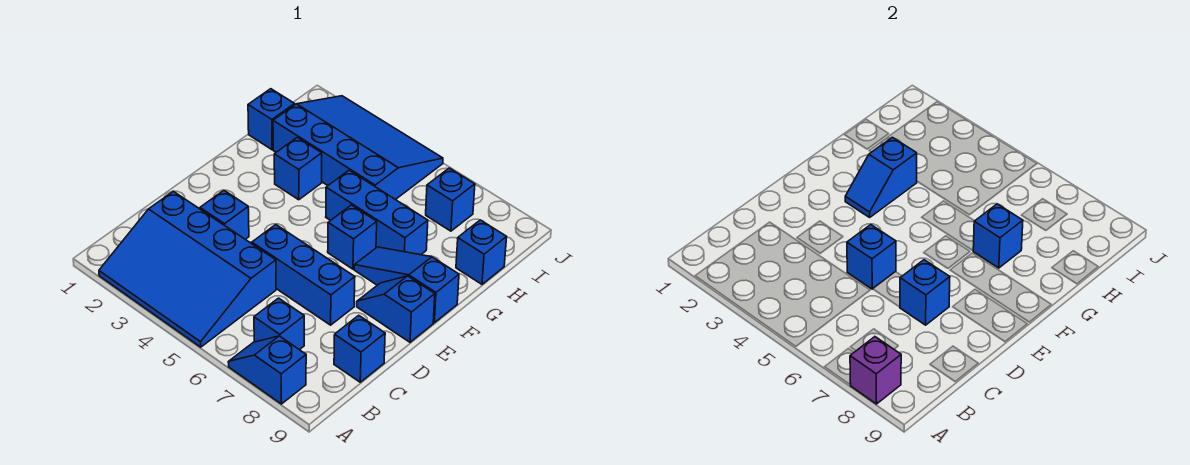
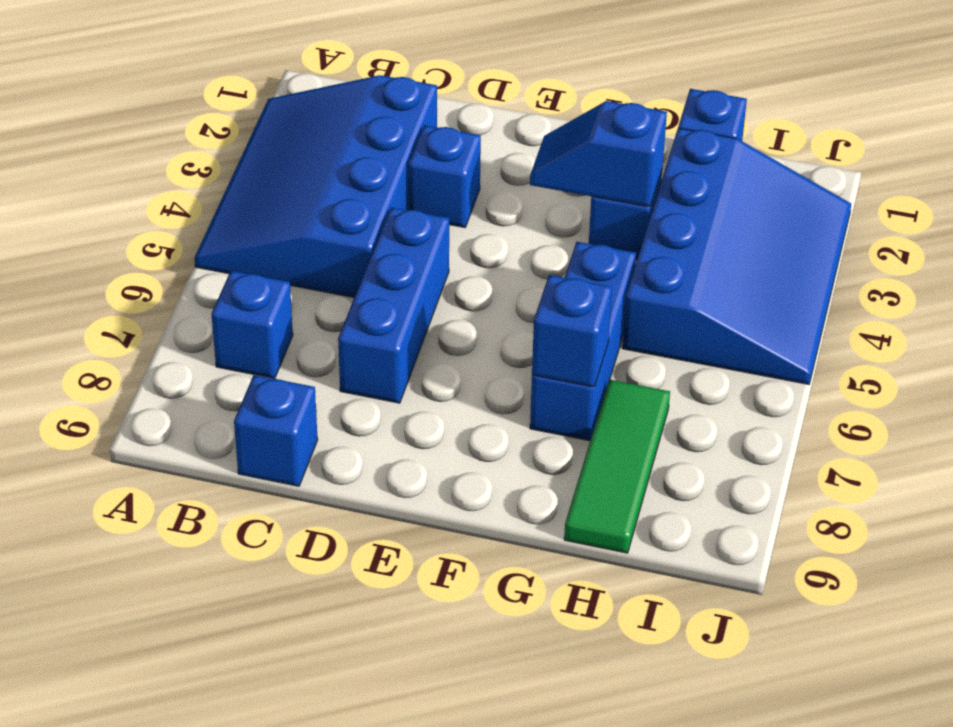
green tile H7:H9 level 1 -> blue brick H9 level 1
none -> blue slope A7:A8 level 1 top 8
none -> blue slope E8:E9 level 1 top 9
none -> blue brick F6 level 1

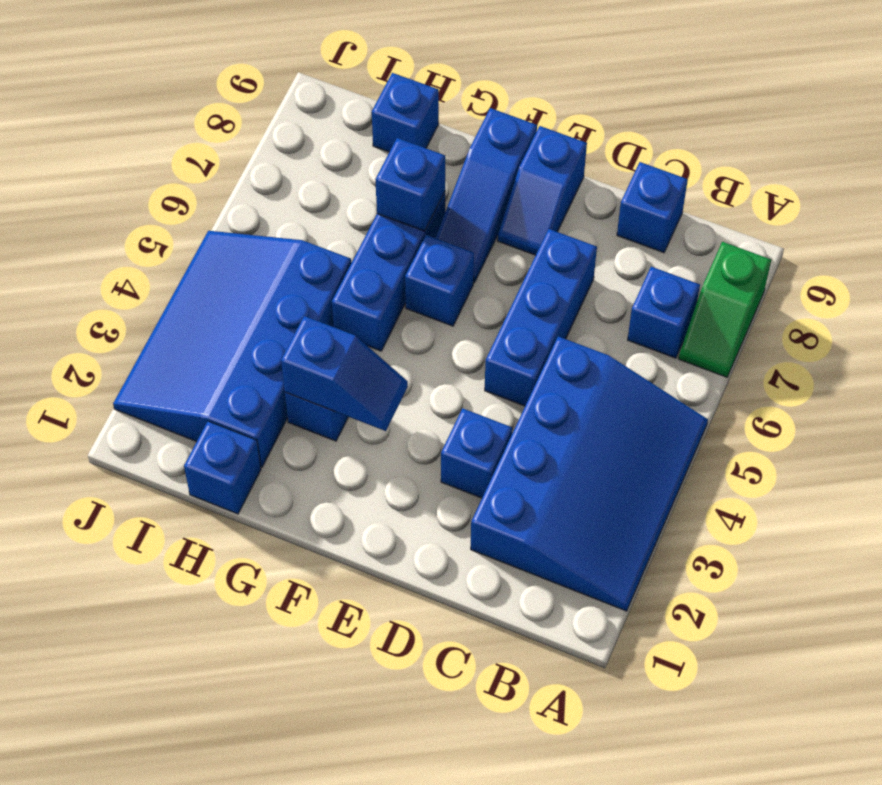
green slope A7:A8 level 1 top 8 -> blue slope A7:A8 level 1 top 8
none -> blue brick I7 level 1
none -> purple brick A8 level 2
none -> blue brick D5 level 2

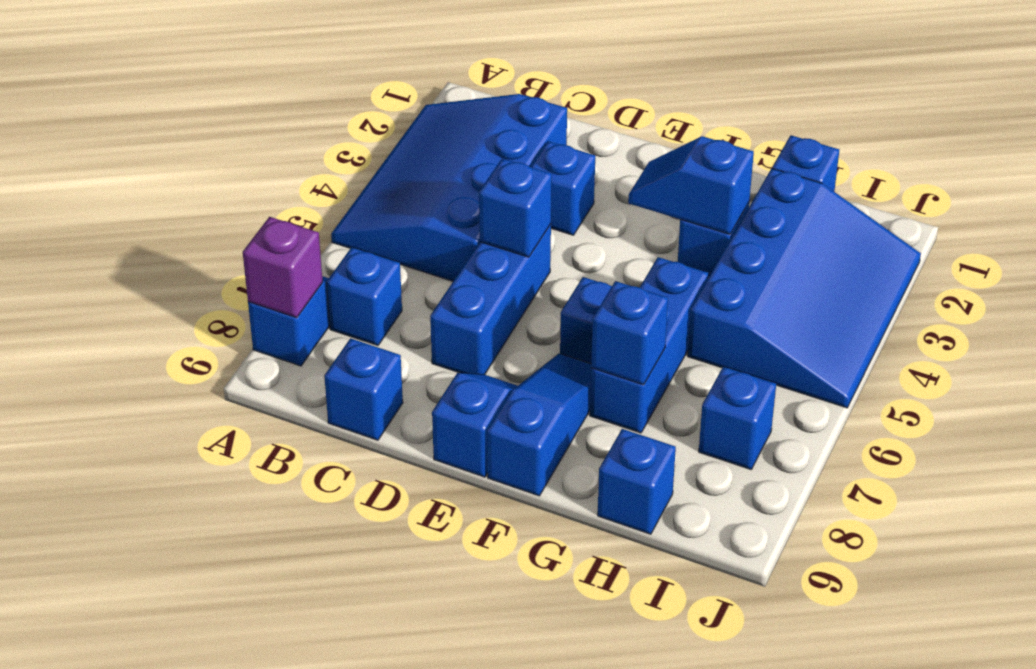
none -> blue brick D7 level 2

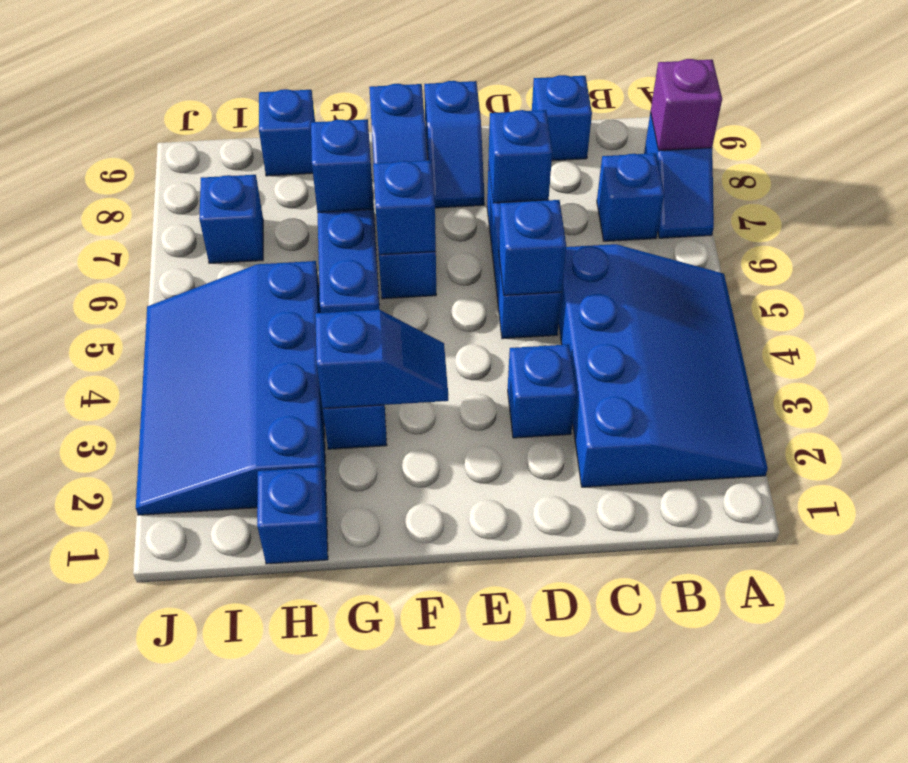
blue brick F6 level 2 -> none

